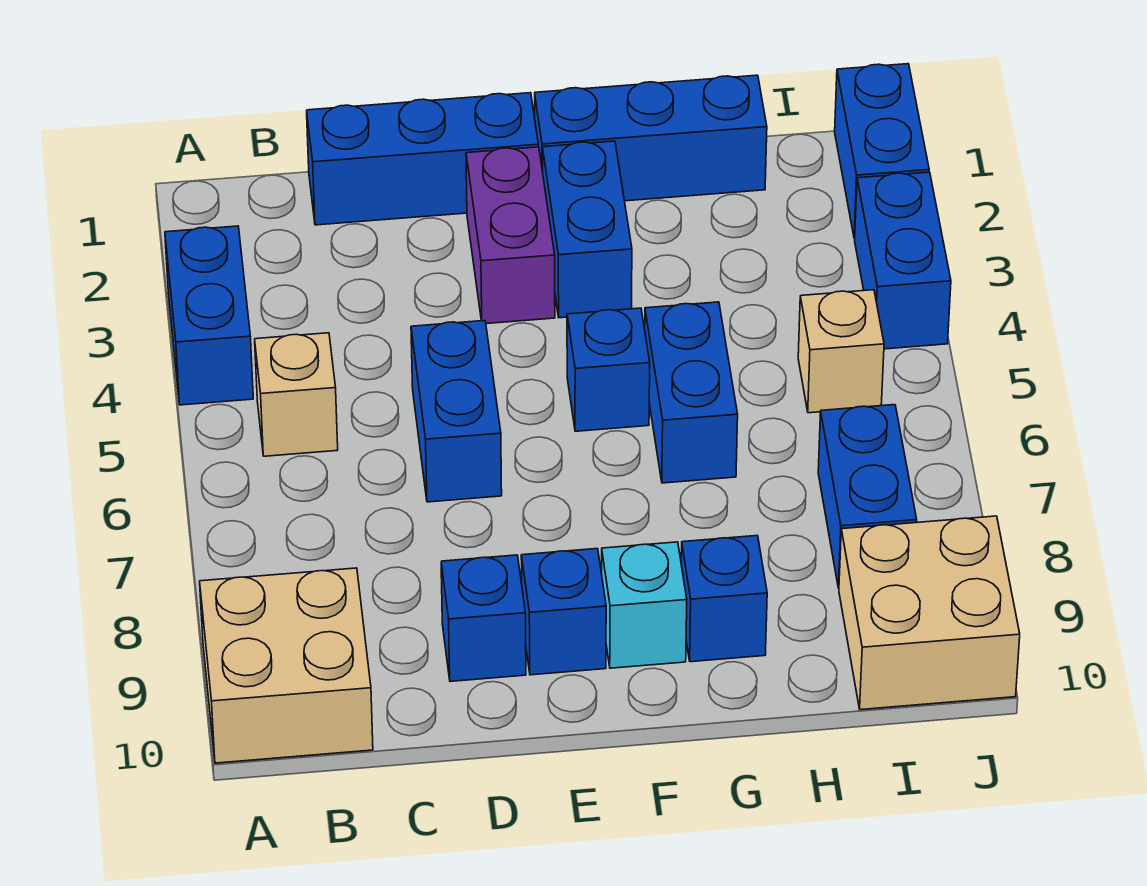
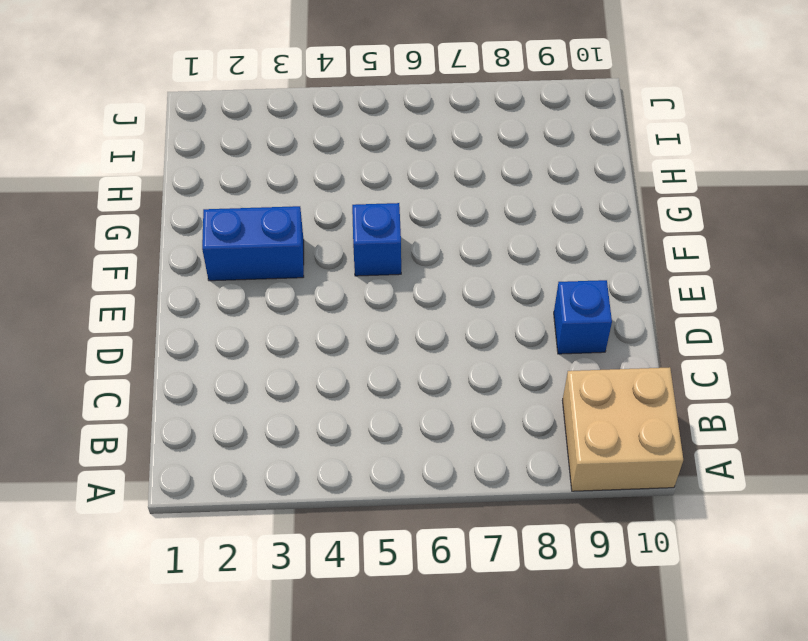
none -> blue brick A3:A4 level 1
none -> tan brick B5 level 1
none -> blue brick C1:E1 level 1

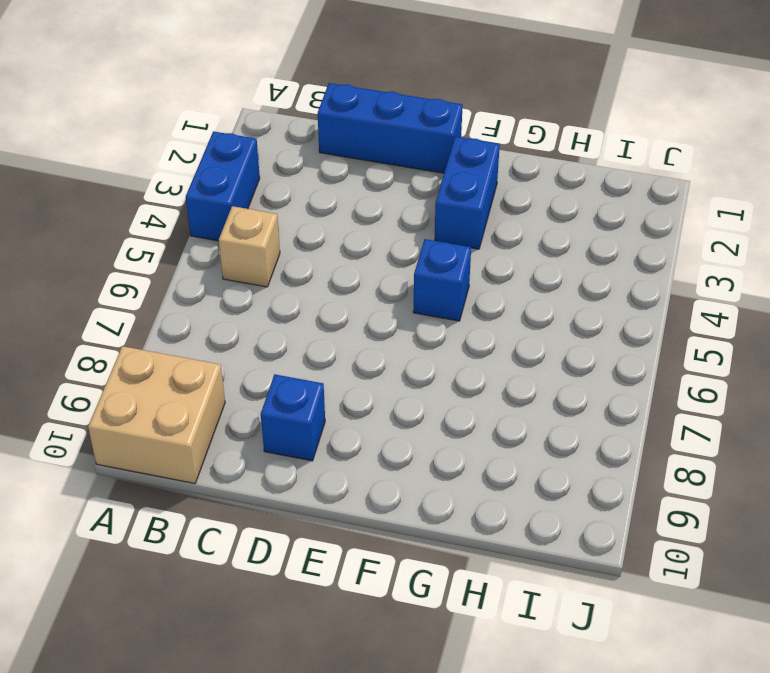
none -> blue brick D5:D6 level 1
none -> purple brick E2:E3 level 1
none -> blue brick E9 level 1

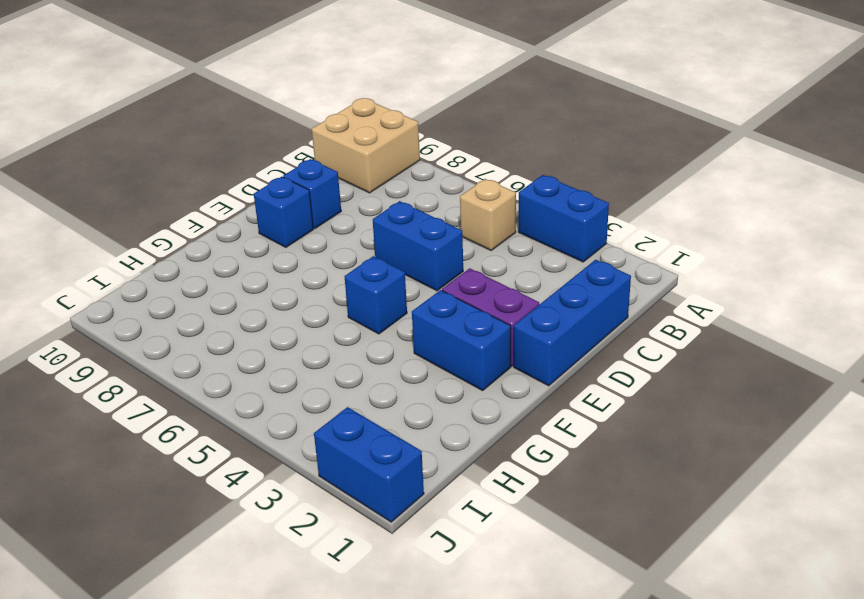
none -> blue brick F1:H1 level 1
none -> cyan brick F9 level 1
none -> blue brick G5:G6 level 1

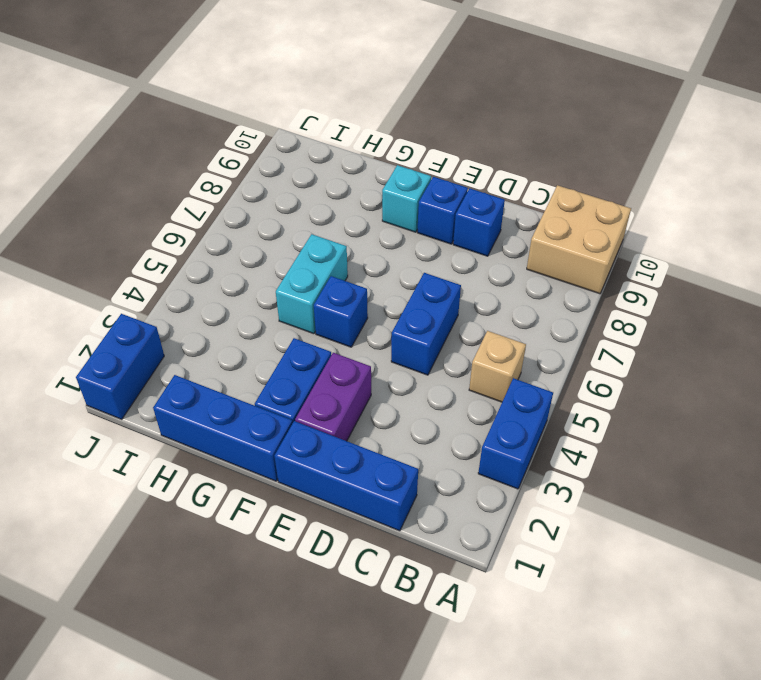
cyan brick G5:G6 level 1 -> blue brick G5:G6 level 1
none -> blue brick G9 level 1
none -> tan brick I5 level 1
none -> blue brick I7:I8 level 1

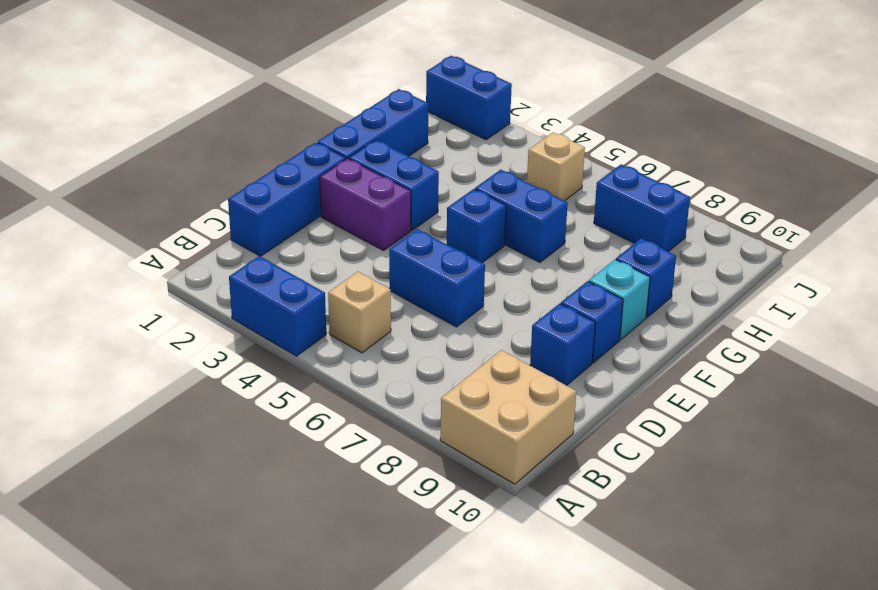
none -> tan brick I9:J10 level 1
none -> blue brick J3:J4 level 1

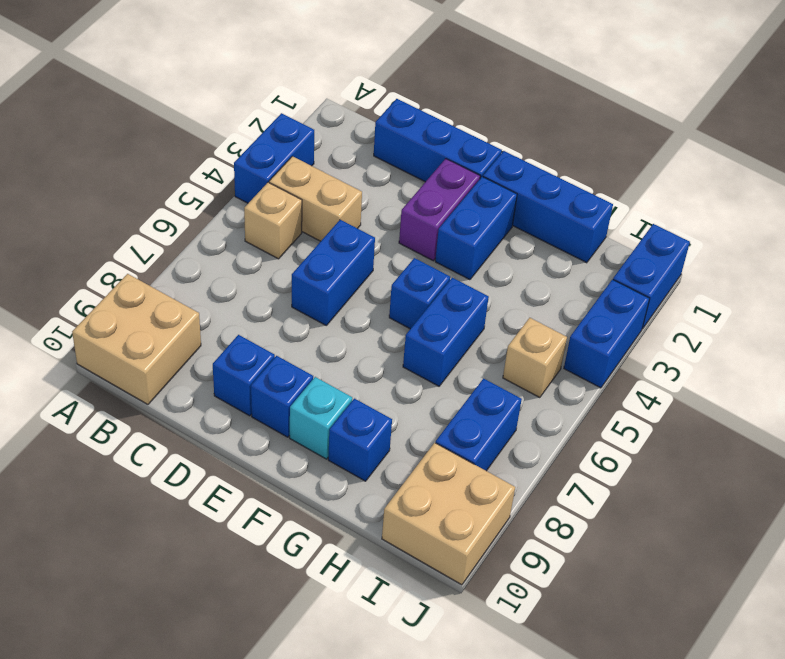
tan brick B4:C4 level 1 -> none

